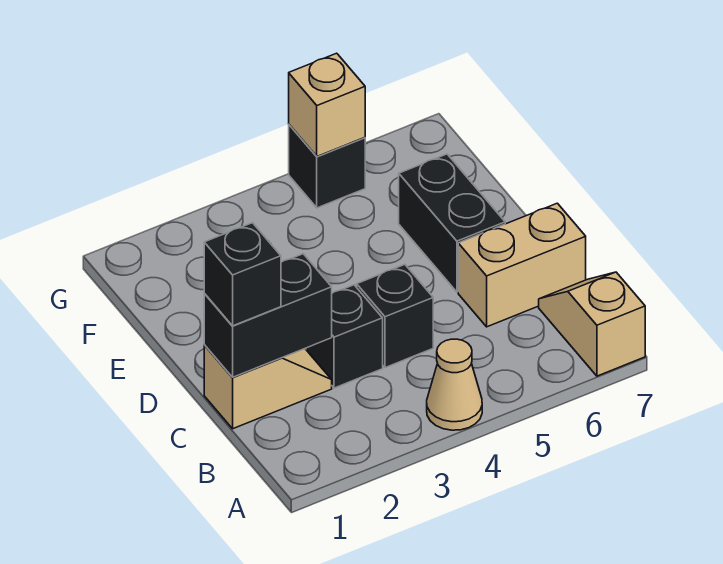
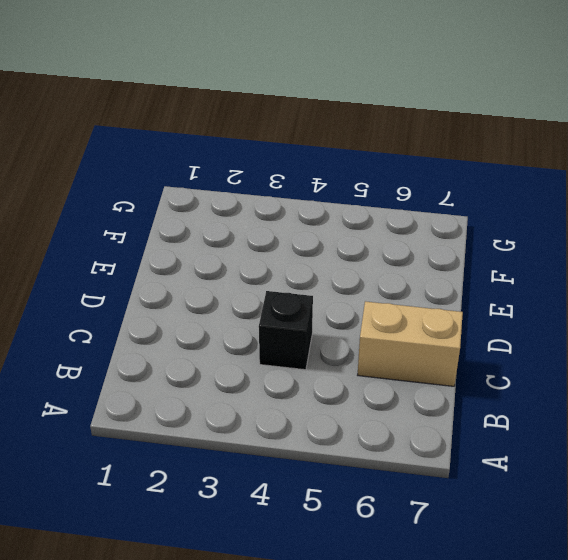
none -> tan cone A4 level 1
none -> tan slope A7:B7 level 1 top A

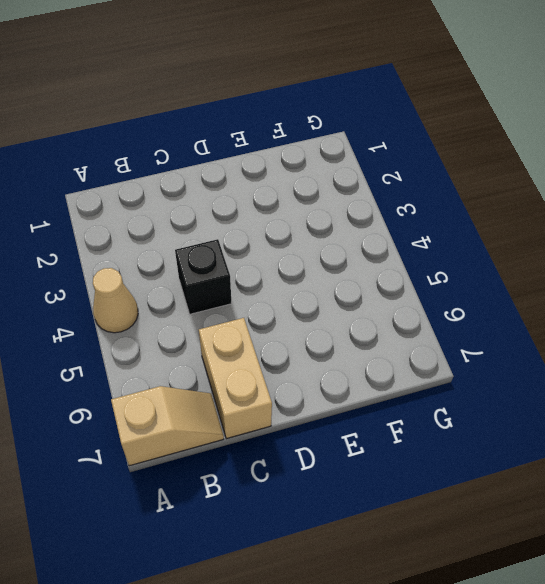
none -> tan slope C1:C2 level 1 top 1
none -> black brick C3 level 1

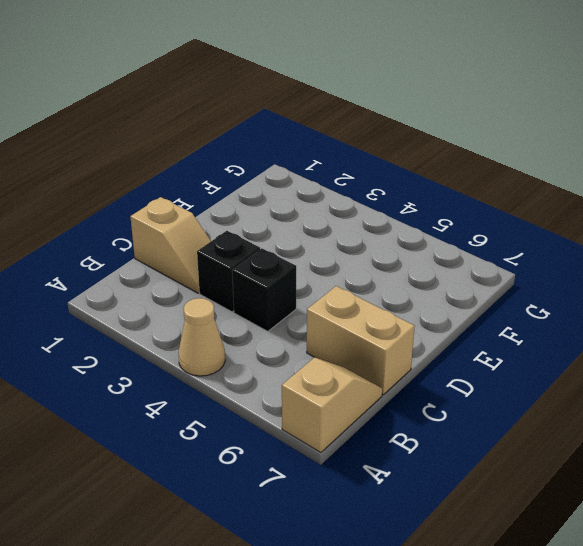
none -> black brick D6:E6 level 1
none -> black brick G5 level 1

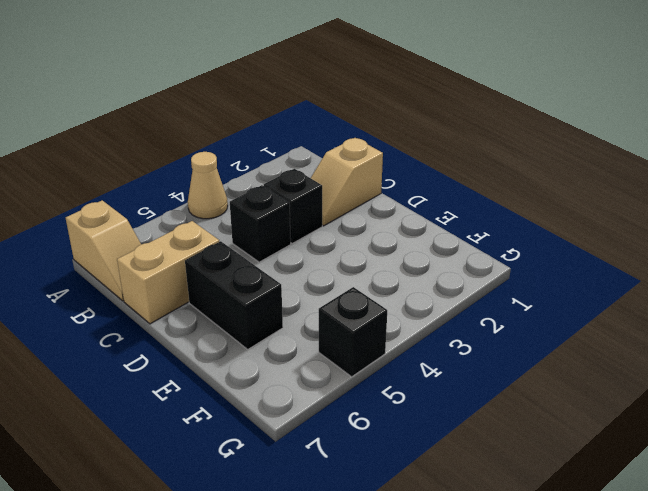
none -> black brick C1:C2 level 2
none -> tan brick G5 level 2

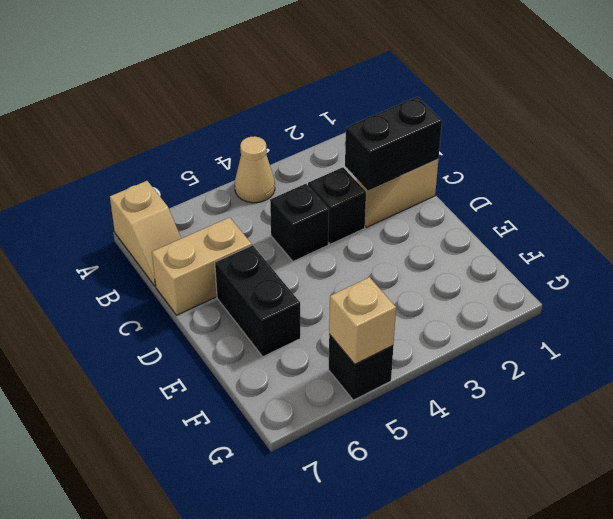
none -> black brick C1 level 3

